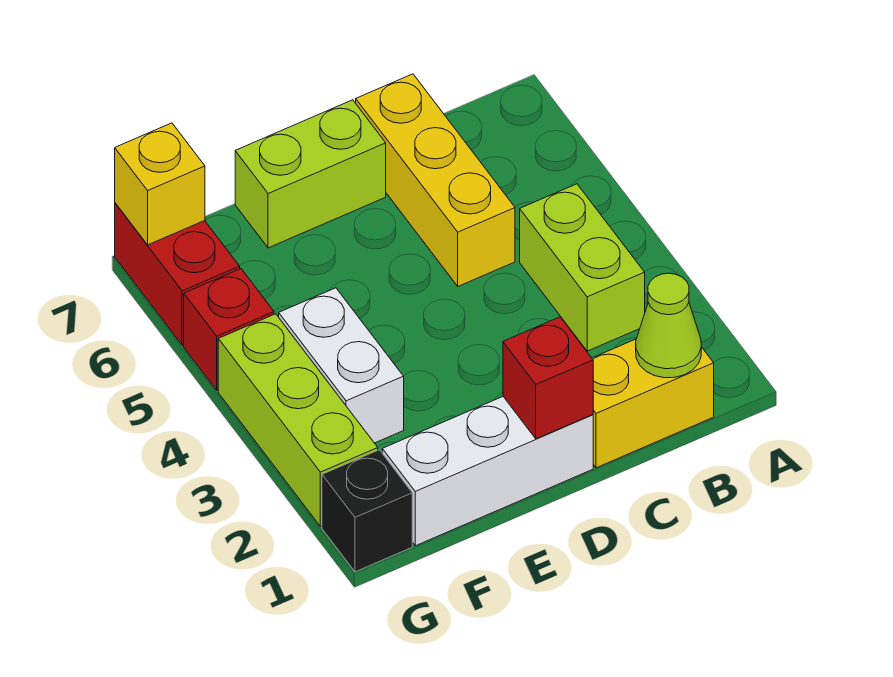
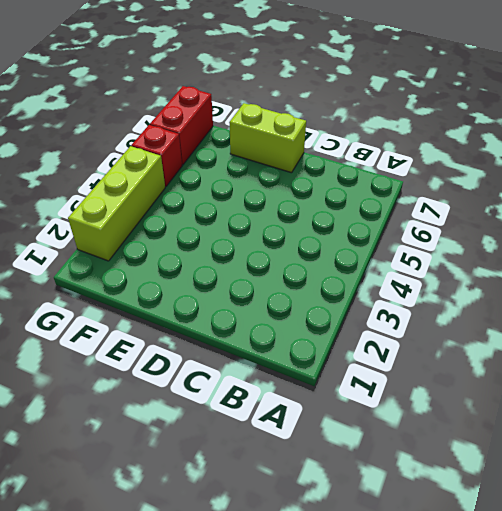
none -> yellow brick B1:C1 level 1
none -> lime brick B3:B4 level 1
none -> yellow brick C5:C7 level 1

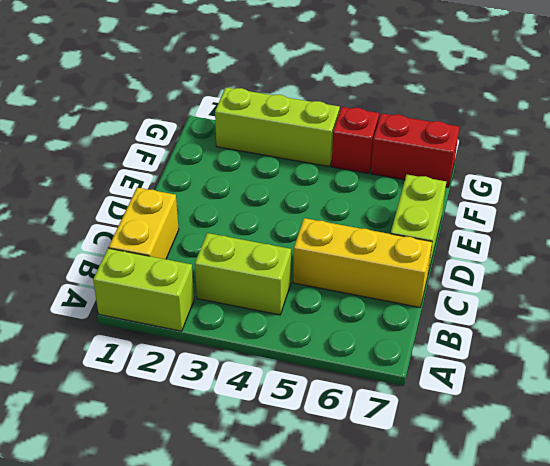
lime brick A1:A2 level 1 -> none
none -> white brick D1:F1 level 1
none -> white brick F3:F4 level 1
none -> black brick G1 level 1

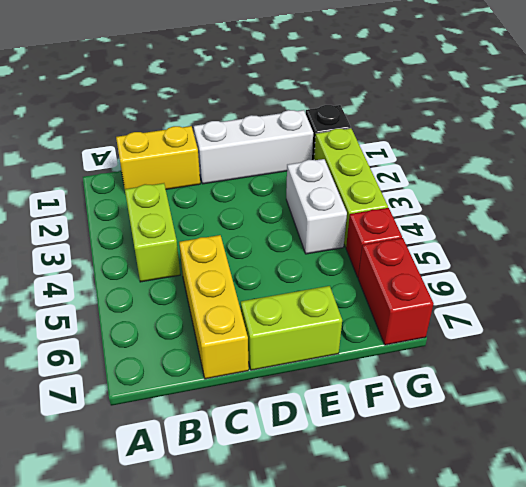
none -> lime cone B1 level 2
none -> red brick D1 level 2
none -> yellow brick G7 level 2

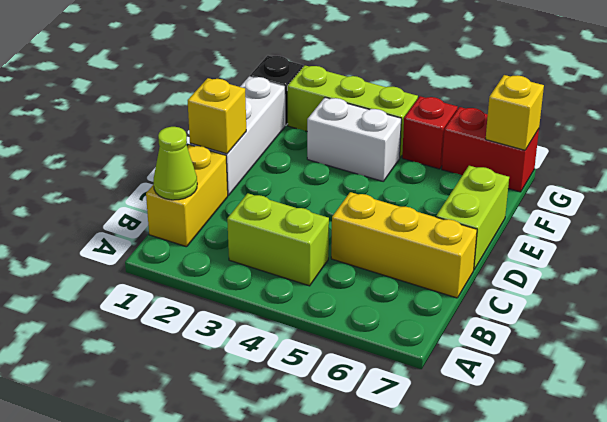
yellow brick D1 level 2 -> red brick D1 level 2

